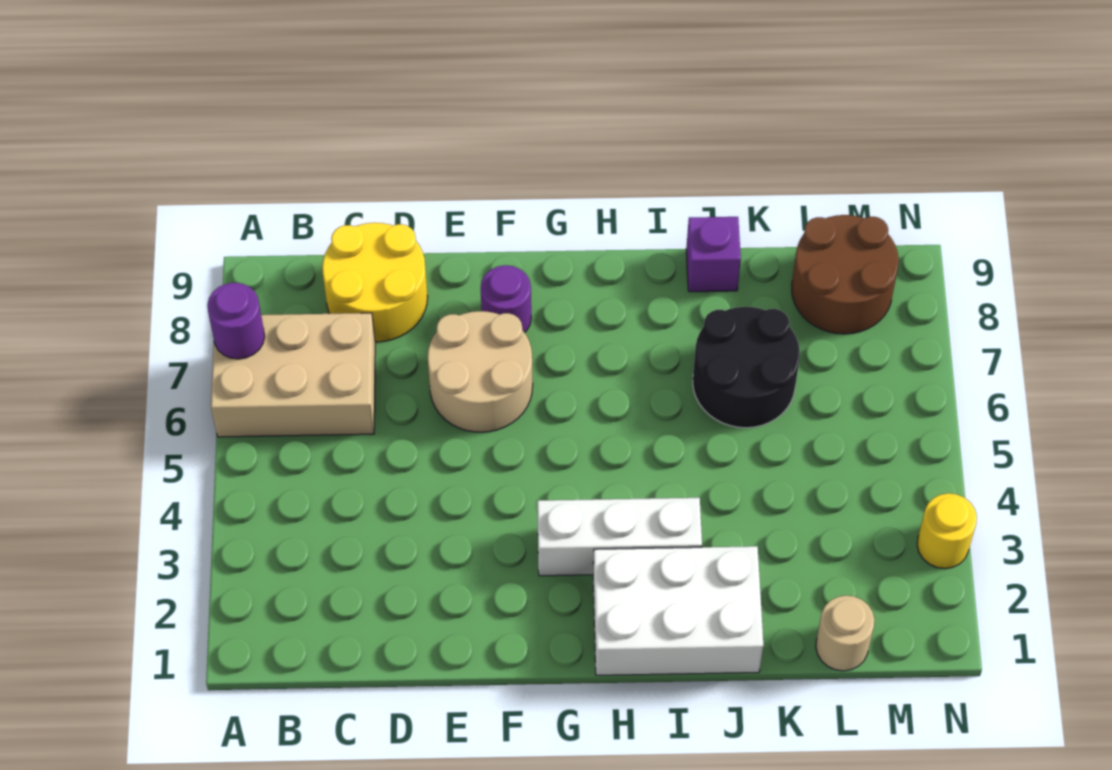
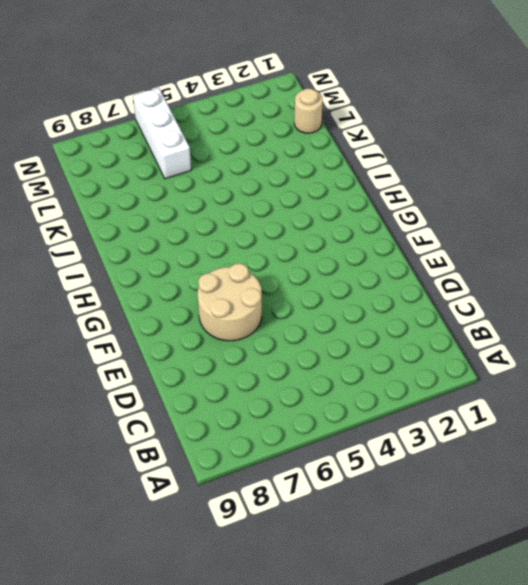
white brick L6:N6 level 1 -> white brick G3:I3 level 1
none -> tan brick A6:C7 level 1
none -> yellow round brick C8:D9 level 1
none -> purple round brick F8 level 1

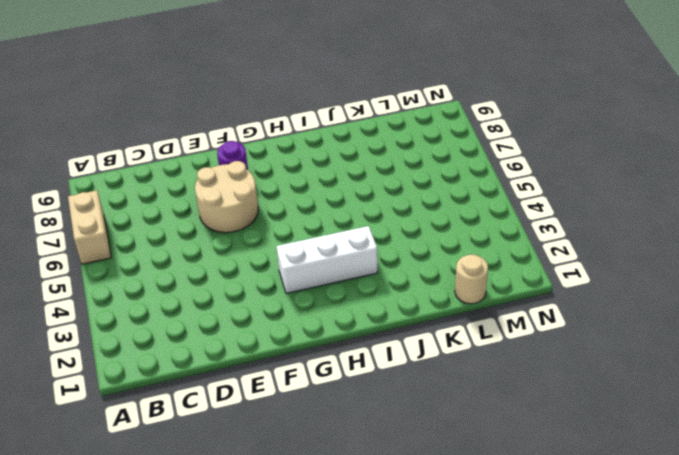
tan brick A6:A7 level 1 -> tan brick A6:C7 level 1
none -> yellow round brick C8:D9 level 1
none -> white brick H1:J2 level 1
none -> black round brick J6:K7 level 1

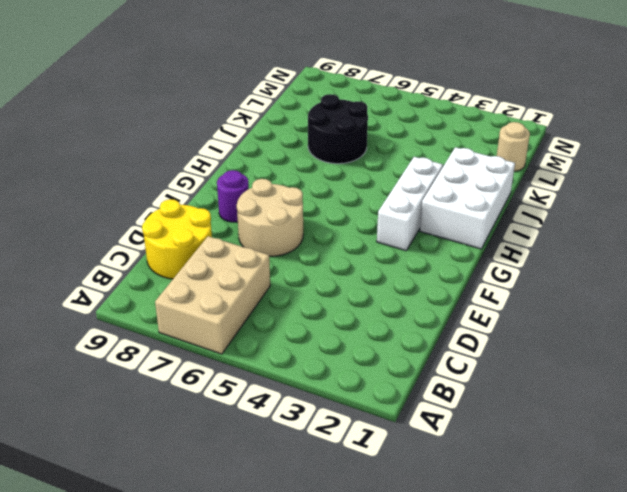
none -> purple brick J9 level 1
none -> brown round brick L8:M9 level 1
none -> yellow round brick N3 level 1

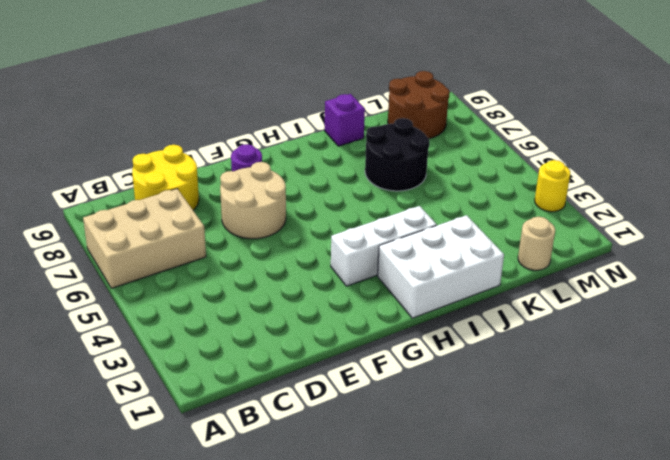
none -> purple round brick A7 level 2

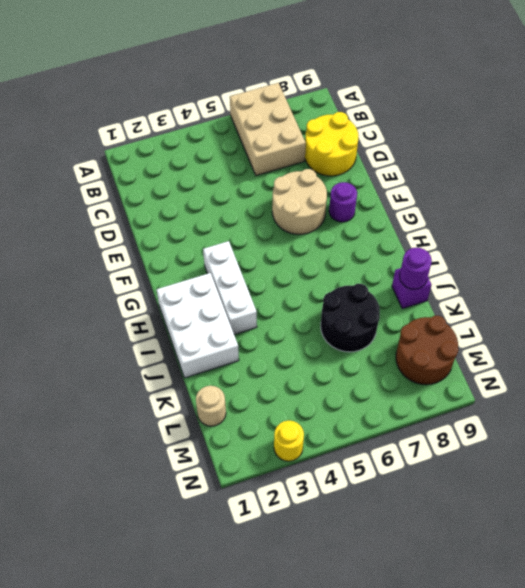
purple round brick J9 level 2 -> purple round brick A7 level 2

